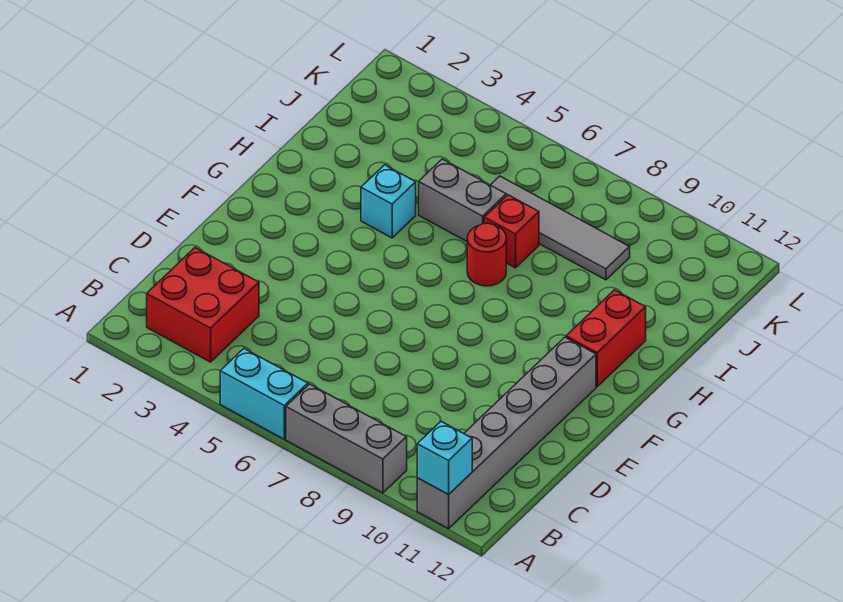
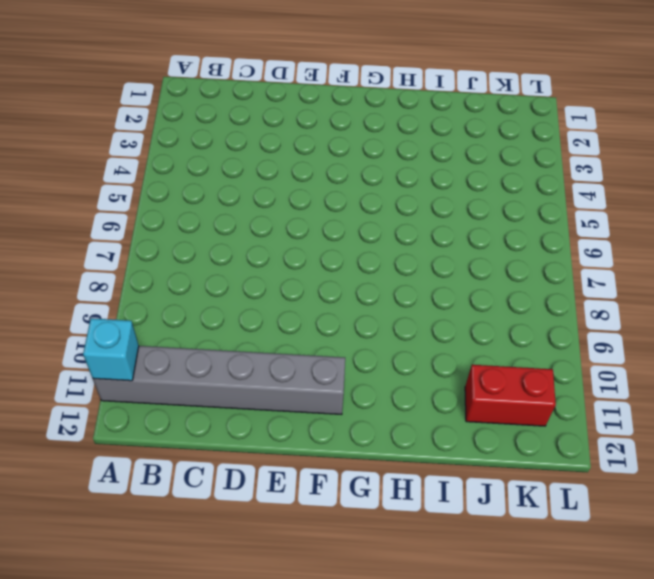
red brick J11:K11 level 1 -> red brick G11:H11 level 1
none -> cyan brick A5:A6 level 1
none -> grey brick A7:A9 level 1

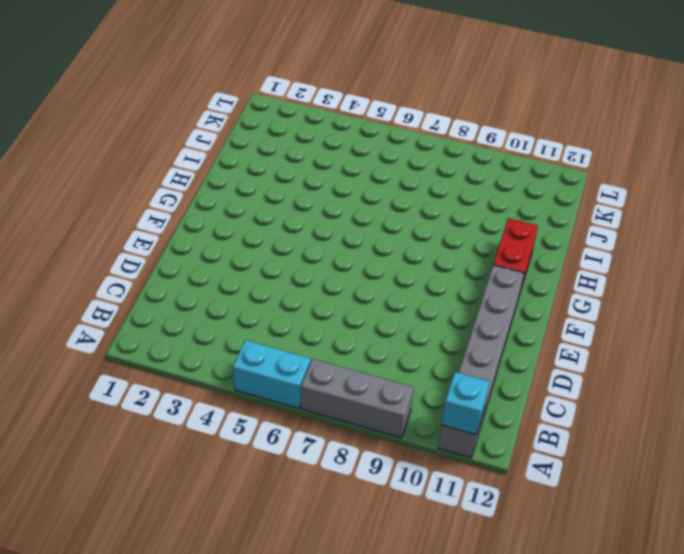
none -> red brick B2:C3 level 1
none -> cyan brick H4 level 1

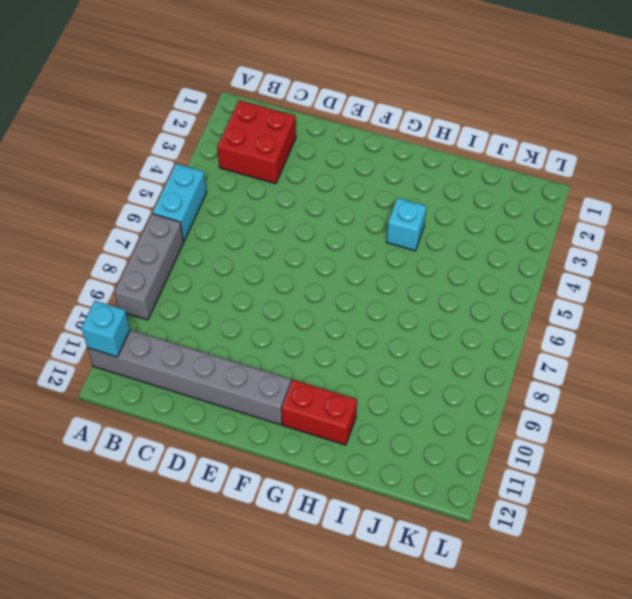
none -> red round brick H7 level 1
none -> grey brick I5:I6 level 1

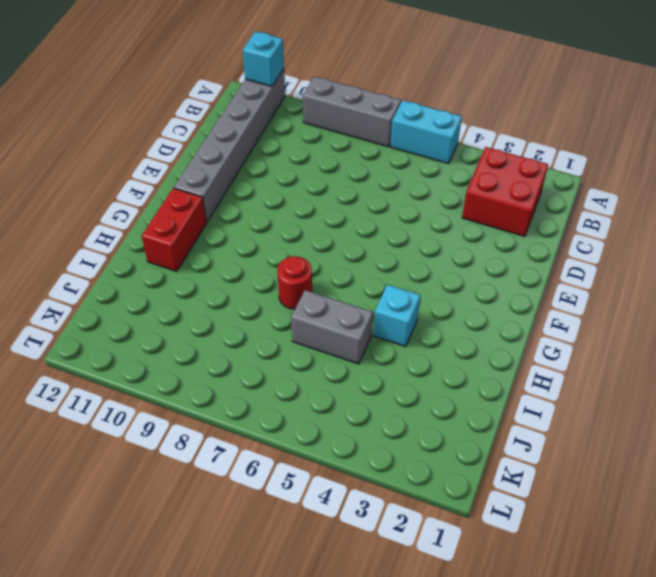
none -> red brick I7 level 1
none -> grey tile J6:J9 level 1

